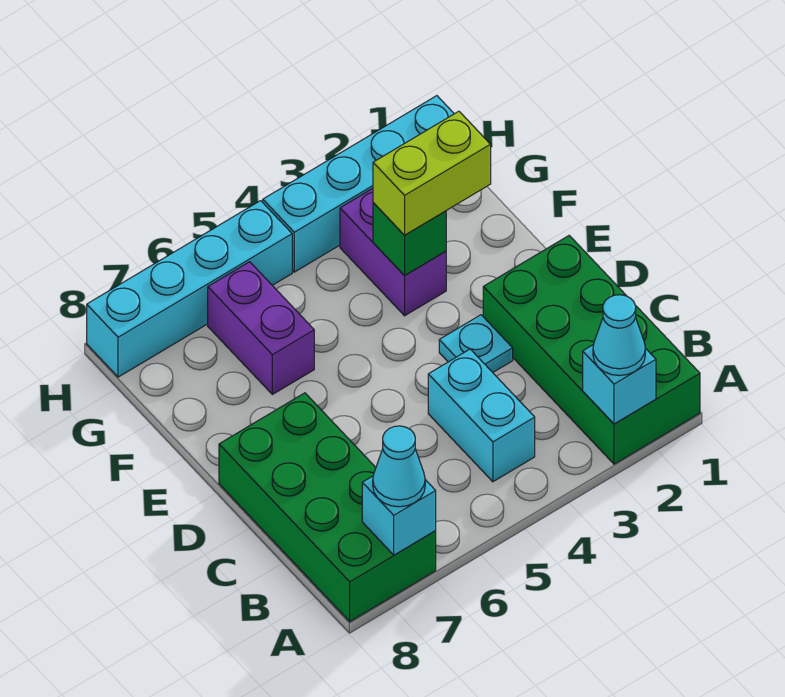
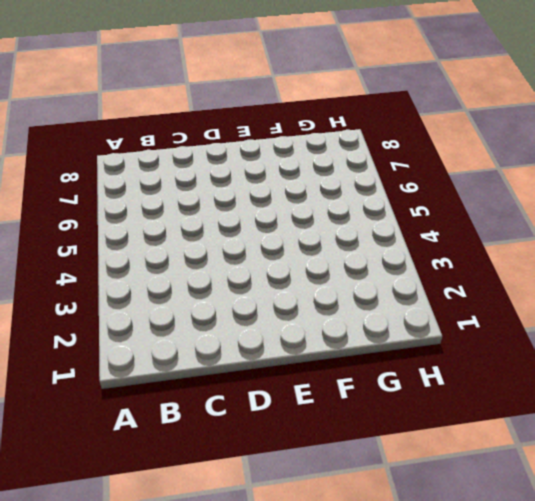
none -> green brick A1:D2 level 1
none -> green brick A7:D8 level 1
none -> cyan brick B4:C4 level 1

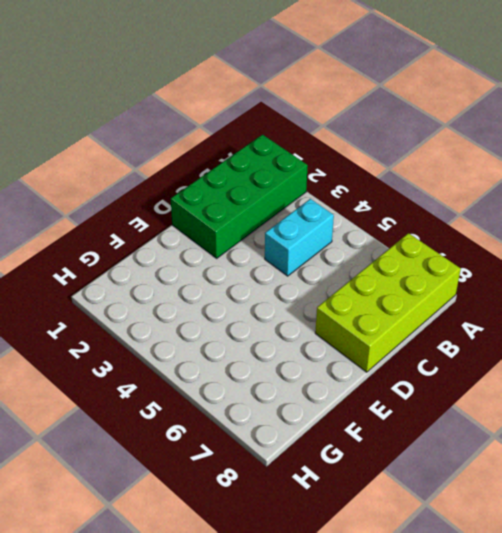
lime brick A7:D8 level 1 -> green brick A7:D8 level 1
none -> cyan plate D3 level 1
none -> purple brick F3:G3 level 1
none -> purple brick F6:G6 level 1

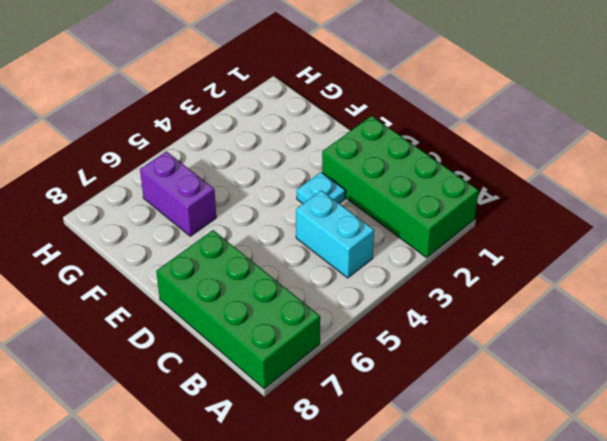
none -> purple brick F3:G3 level 1
none -> cyan brick H1:H4 level 1
none -> cyan brick H5:H8 level 1

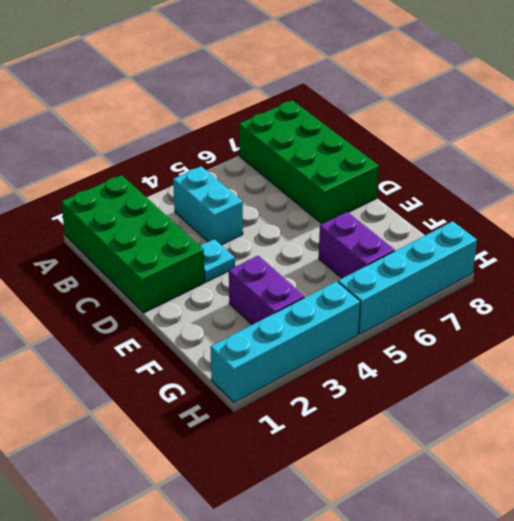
none -> cyan brick A2 level 2
none -> cyan brick A7 level 2
none -> green brick F3 level 2

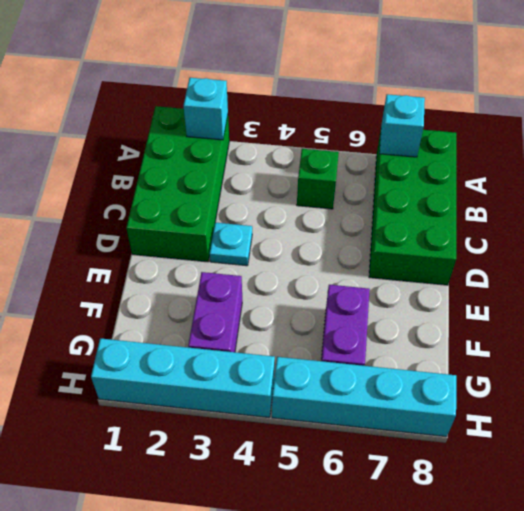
green brick B5 level 1 -> green brick F3 level 2
none -> cyan brick B4:C4 level 1
none -> cyan cone A2 level 3
none -> cyan cone A7 level 3

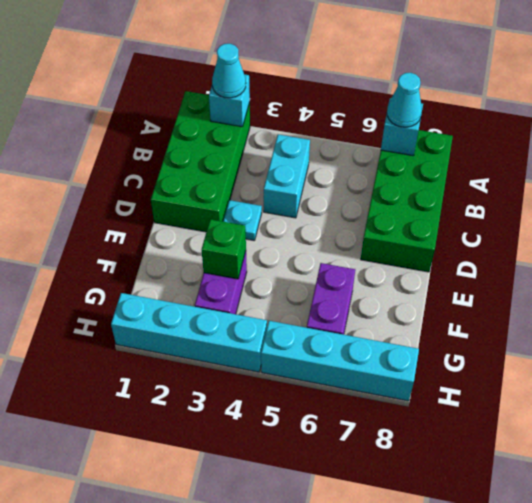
none -> lime brick F2:F3 level 3

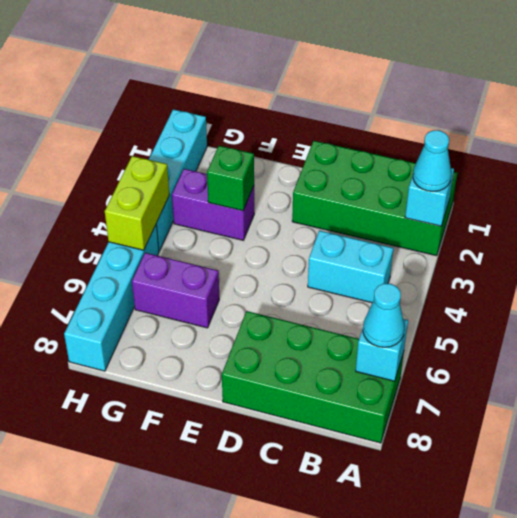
lime brick H4:H5 level 2 -> lime brick F2:F3 level 3
none -> cyan plate D3 level 1

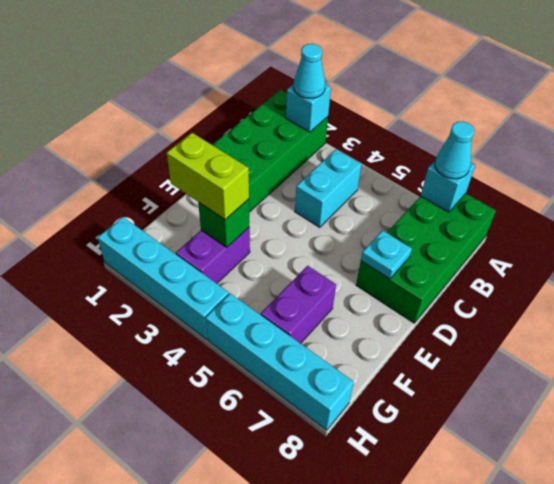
cyan plate D7 level 2 -> cyan plate D3 level 1

